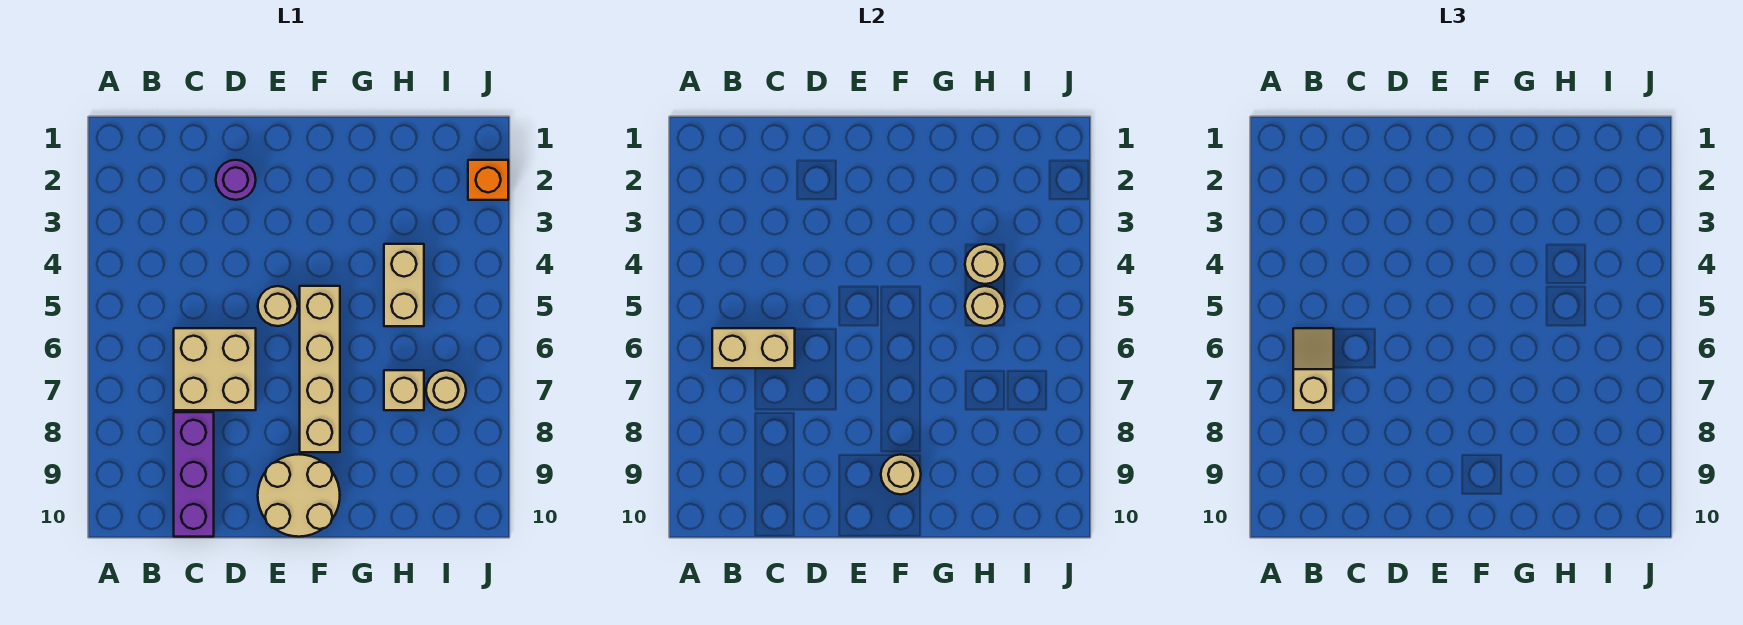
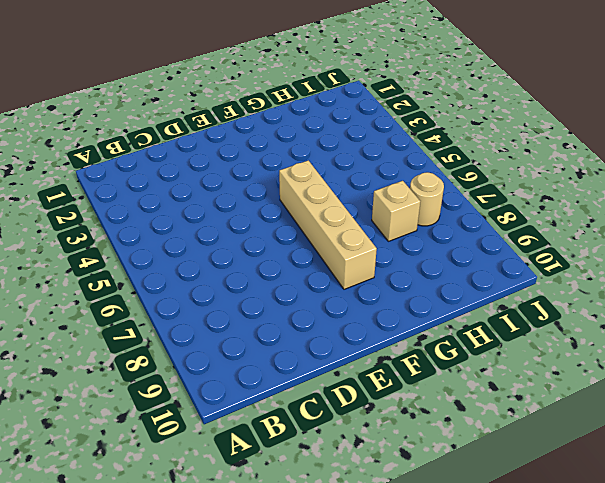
none -> tan brick C6:D7 level 1
none -> purple brick C8:C10 level 1
none -> purple round brick D2 level 1

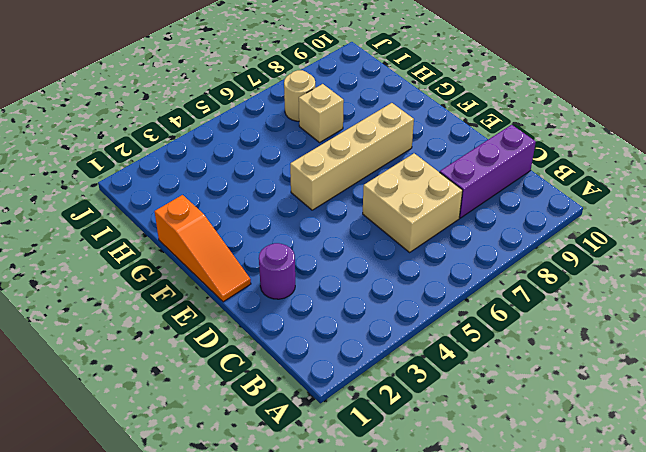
orange slope E1:G1 level 1 top G -> none
none -> tan round brick E5 level 1
none -> tan round brick E9:F10 level 1
none -> tan brick H4:H5 level 1

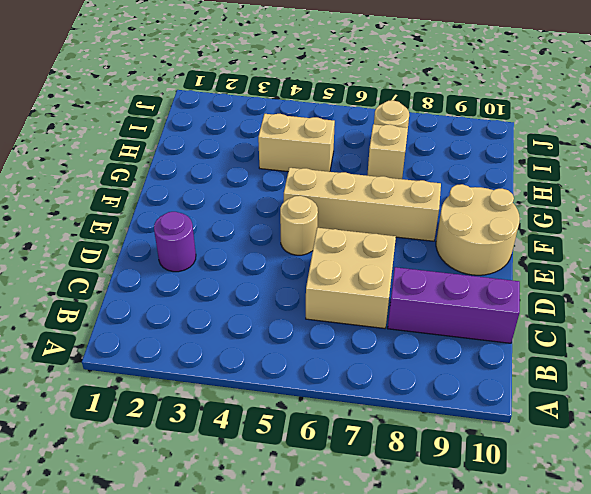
none -> orange brick J2 level 1
none -> tan brick B6:C6 level 2
none -> tan round brick F9 level 2

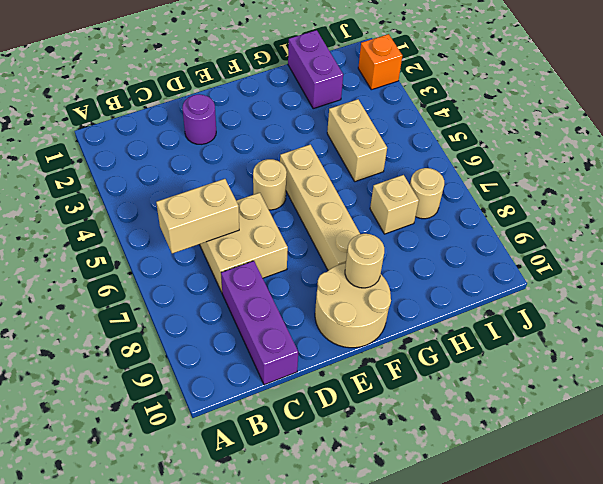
purple brick H1:H2 level 1 -> none
none -> tan round brick H4 level 2
none -> tan round brick H5 level 2
none -> tan slope B6:B7 level 3 top 7

